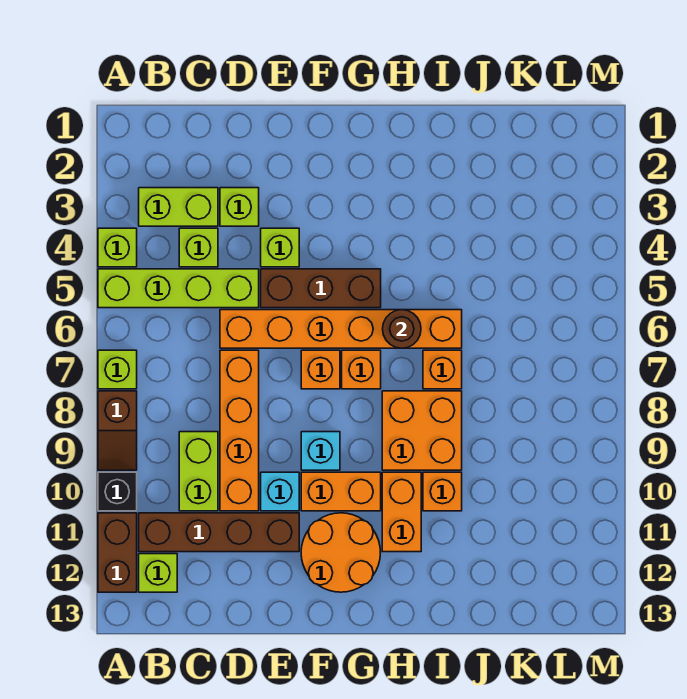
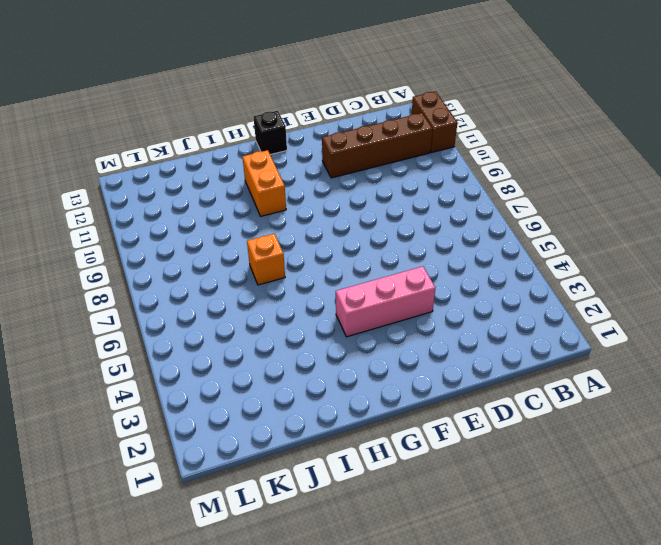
pink brick E4:G4 level 1 -> lime brick E4 level 1
black brick G13 level 1 -> black brick A10 level 1
none -> lime brick A4 level 1
none -> lime brick A5:D5 level 1
none -> lime brick A7 level 1

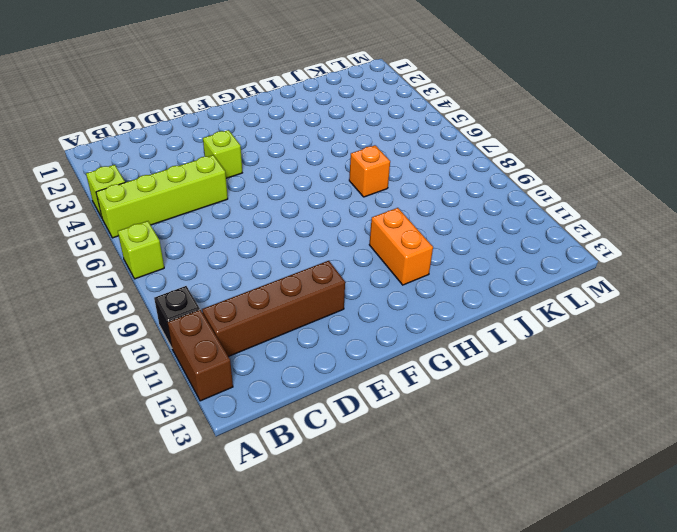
none -> brown slope A8:A9 level 1 top 8
none -> lime brick B3:C3 level 1
none -> lime brick B12 level 1

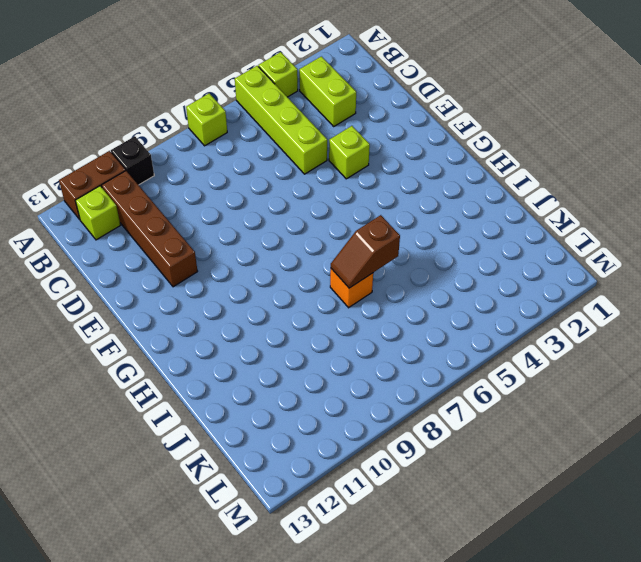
brown slope I6:I7 level 2 top 6 -> brown slope A8:A9 level 1 top 8
none -> lime brick C4 level 1
none -> lime brick C9:C10 level 1
none -> lime brick D3 level 1

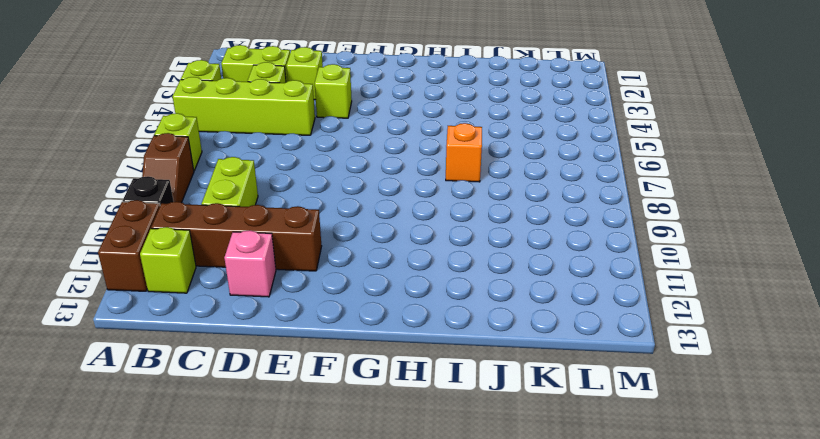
pink brick D12 level 1 -> none
none -> orange brick D6:I6 level 1
none -> orange brick D7:D10 level 1
none -> brown brick E5:G5 level 1

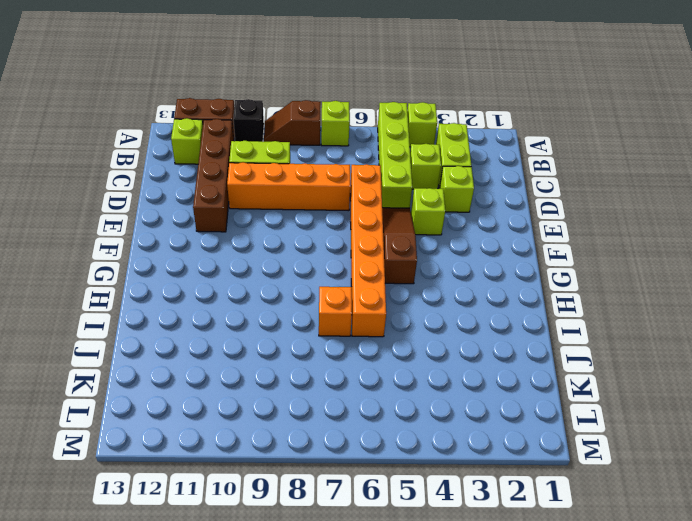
brown slope E5:G5 level 1 top G -> brown brick E5:G5 level 1
none -> cyan brick E10 level 1
none -> orange brick F7 level 1
none -> cyan brick F9 level 1

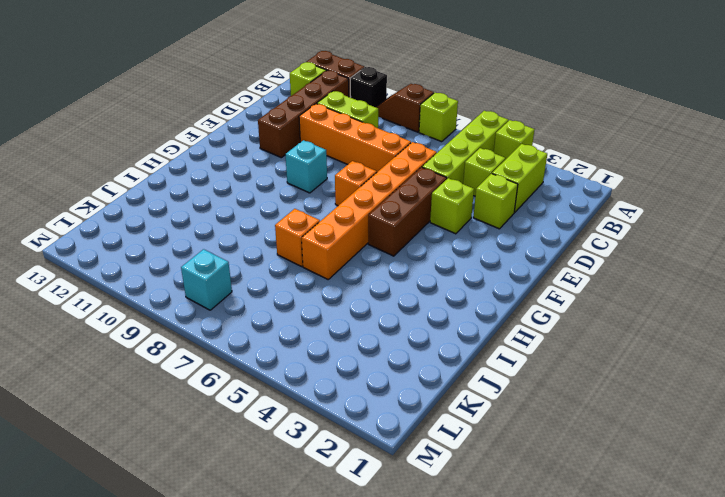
cyan brick L8 level 1 -> cyan brick E10 level 1
none -> orange brick F10:G10 level 1
none -> orange round brick F11:G12 level 1
none -> orange brick G7 level 1

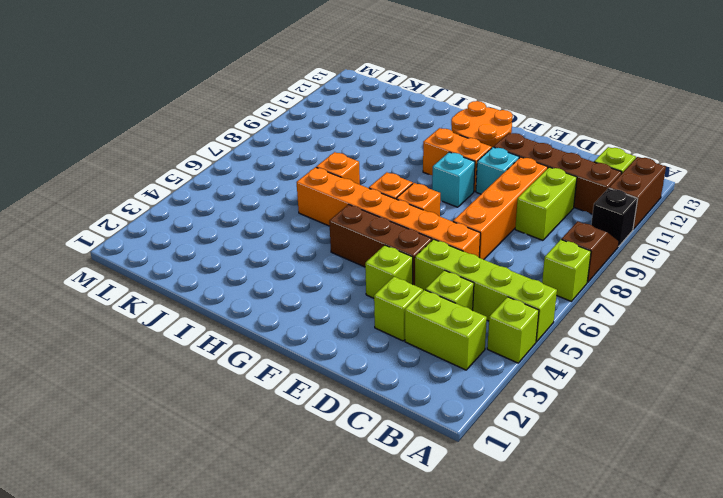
none -> orange brick H8:I9 level 1
none -> orange brick H10:H11 level 1
none -> orange brick I10 level 1

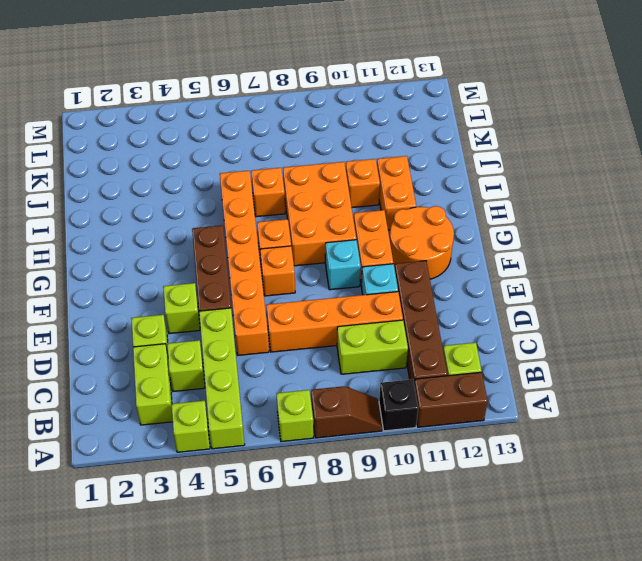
orange brick G8:I9 level 1 -> orange brick H8:I9 level 1
orange brick H11:I11 level 1 -> orange brick H10:H11 level 1
none -> brown round brick H6 level 2

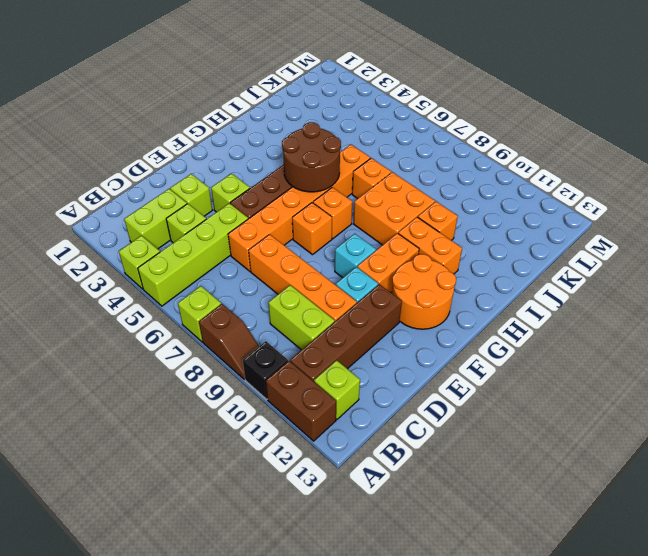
brown round brick G5:H6 level 2 -> brown round brick H6 level 2

